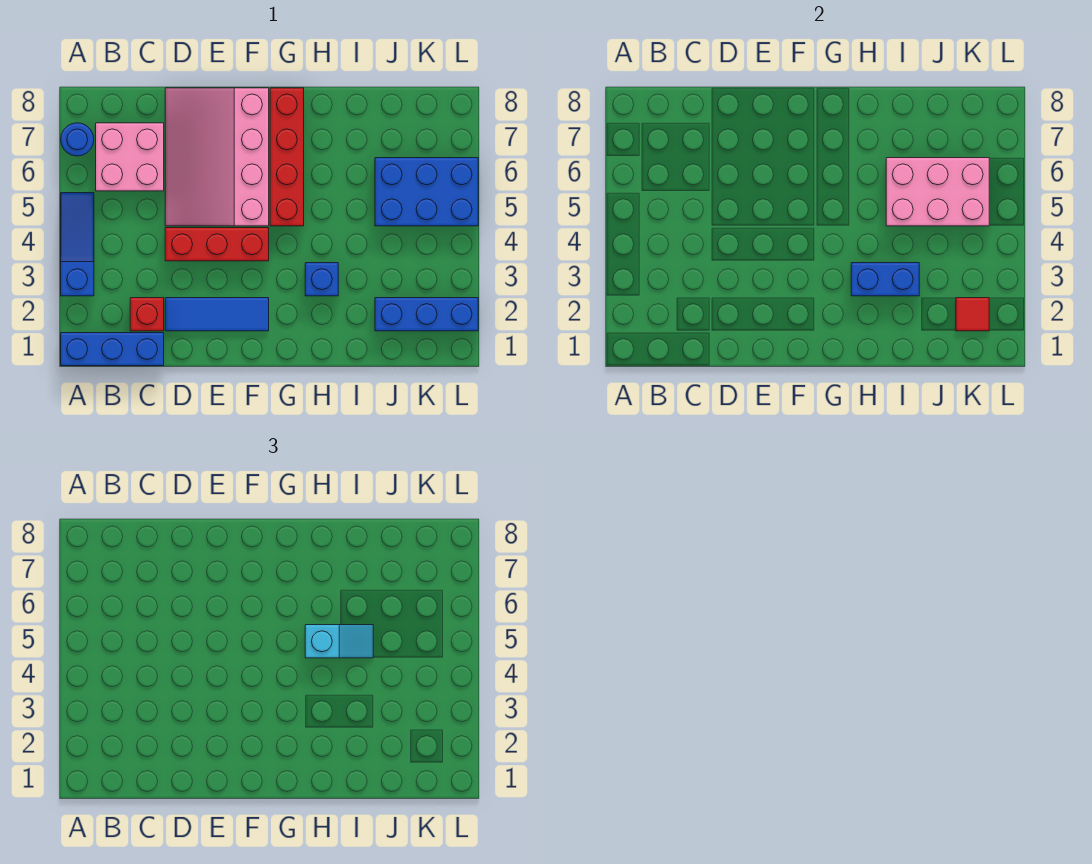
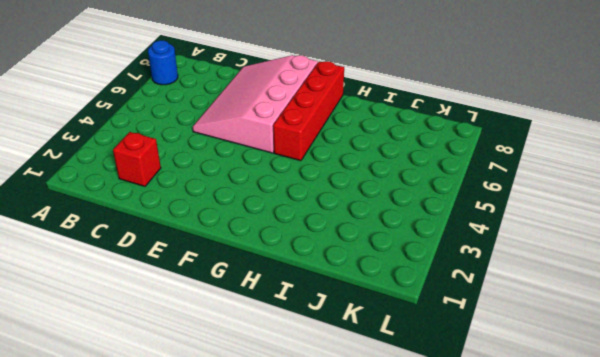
none -> blue brick A1:C1 level 1
none -> blue slope A3:A5 level 1 top 3
none -> pink brick B6:C7 level 1

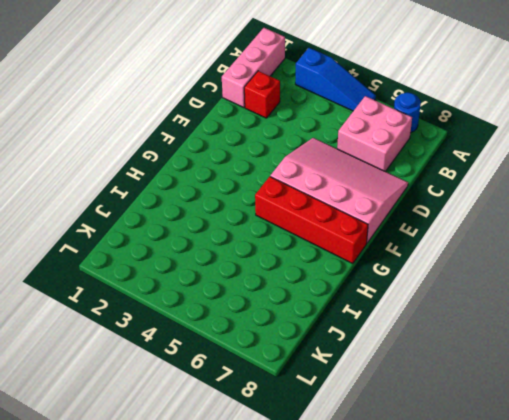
pink brick A1:C1 level 1 -> blue brick A1:C1 level 1
none -> blue tile D2:F2 level 1
none -> red brick D4:F4 level 1
none -> blue brick H3 level 1

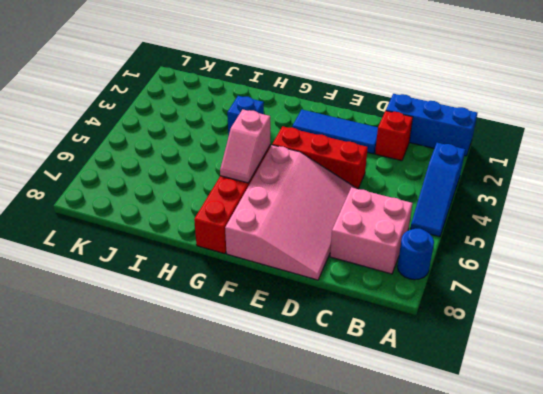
pink slope G5:G6 level 2 top 5 -> none
none -> blue brick J2:L2 level 1
none -> blue brick J5:L6 level 1
none -> blue brick H3:I3 level 2

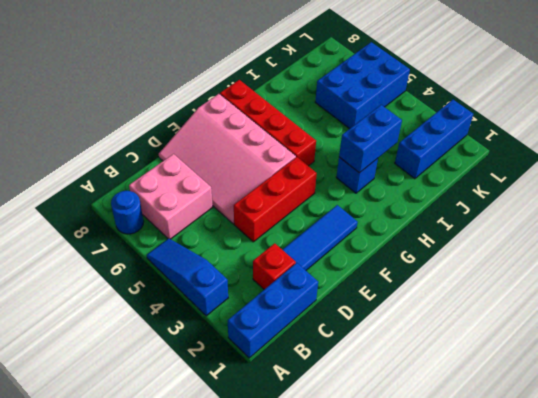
none -> pink brick I5:K6 level 2
none -> red tile K2 level 2
none -> cyan slope H5:I5 level 3 top H

